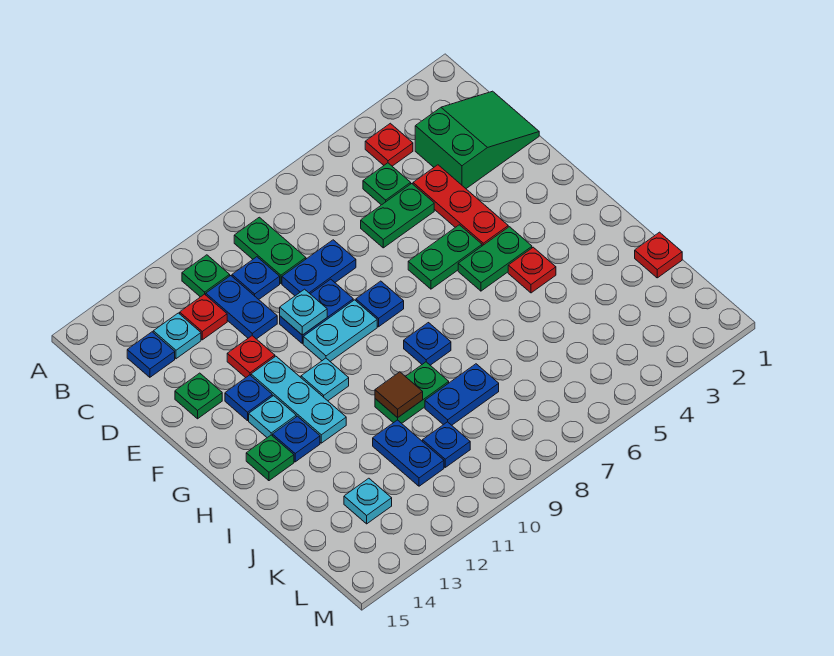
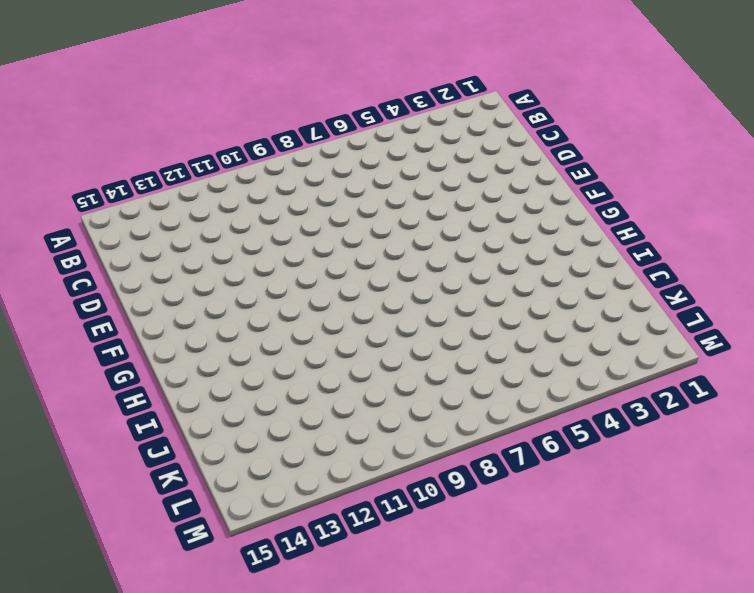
none -> red plate B4 level 1
none -> green plate B9:C9 level 1
none -> green plate B11 level 1
none -> green slope C1:D3 level 1 top 3

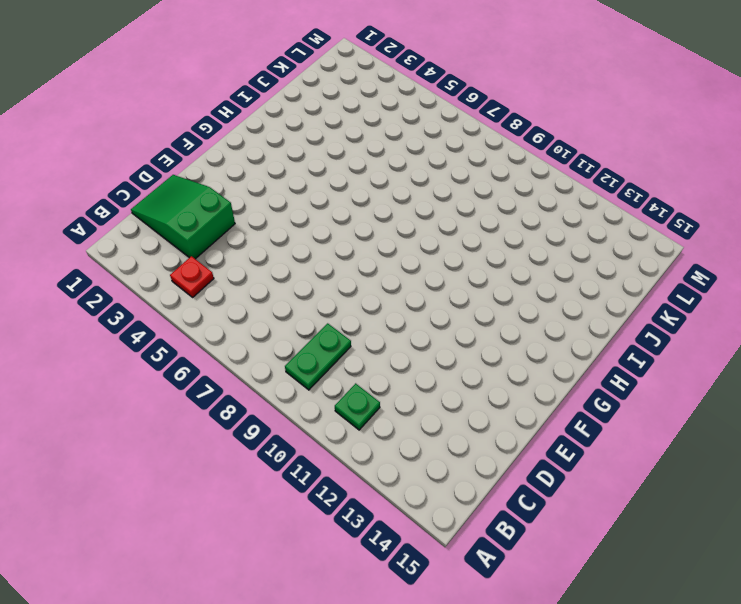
none -> green plate C5 level 1
none -> blue plate C10 level 1
none -> blue plate C11:D11 level 1
none -> red plate C12 level 1

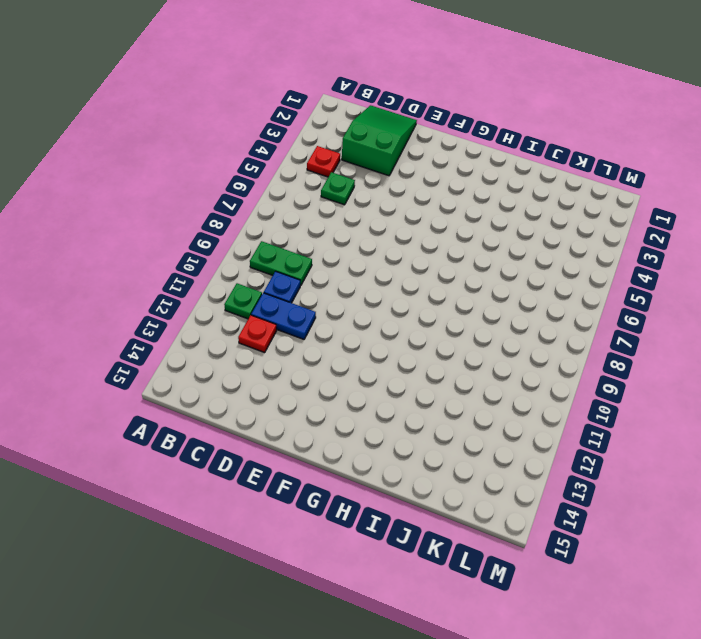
none -> cyan plate C13 level 1
none -> blue plate C14 level 1
none -> red plate D4:F4 level 1
none -> green plate D5:D6 level 1

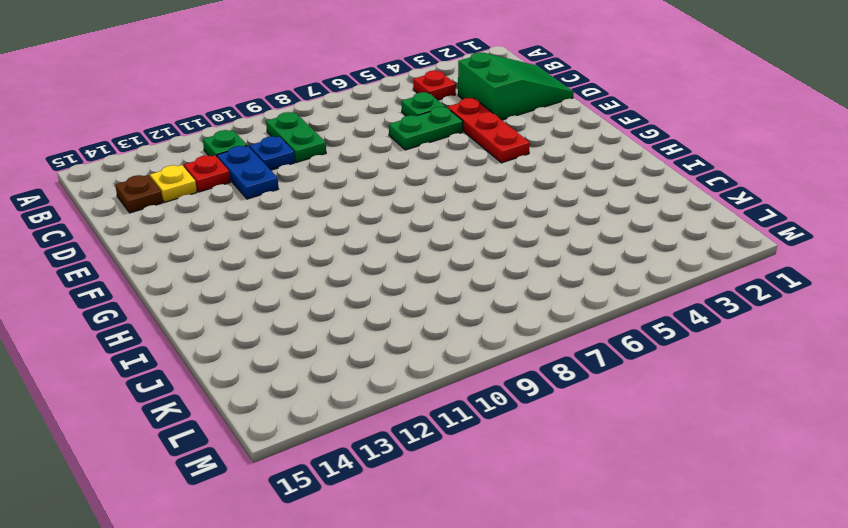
yellow plate C13 level 1 -> cyan plate C13 level 1
brown plate C14 level 1 -> blue plate C14 level 1
none -> blue plate D8:D9 level 1
none -> blue plate E9:E10 level 1
none -> red plate E12 level 1
none -> green plate E14 level 1

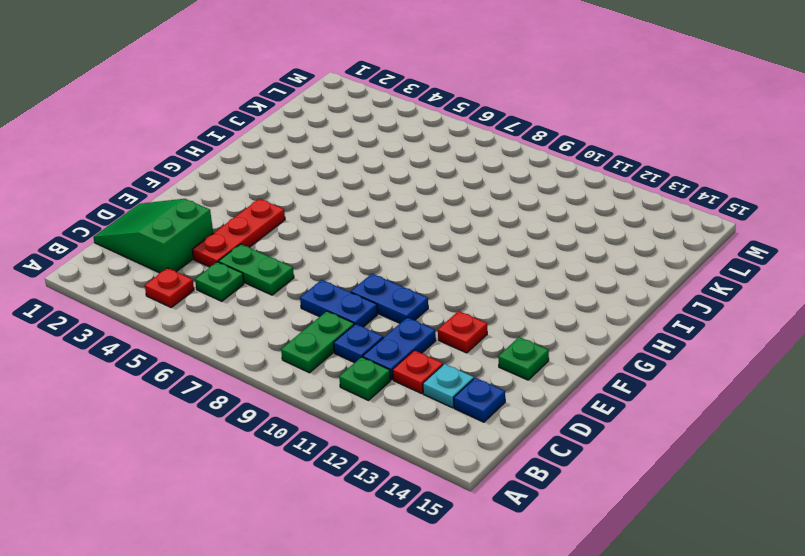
none -> green plate F5:F6 level 1
none -> blue plate F8 level 1
none -> cyan plate F9:F10 level 1
none -> cyan plate F12:H12 level 1

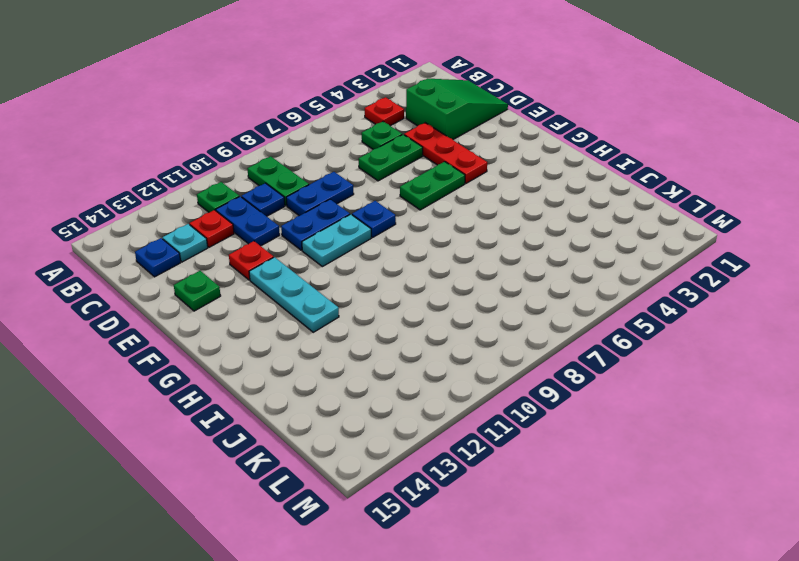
none -> blue plate F13 level 1
none -> green plate G4:G5 level 1
none -> cyan plate G11 level 1
none -> cyan plate G13 level 1

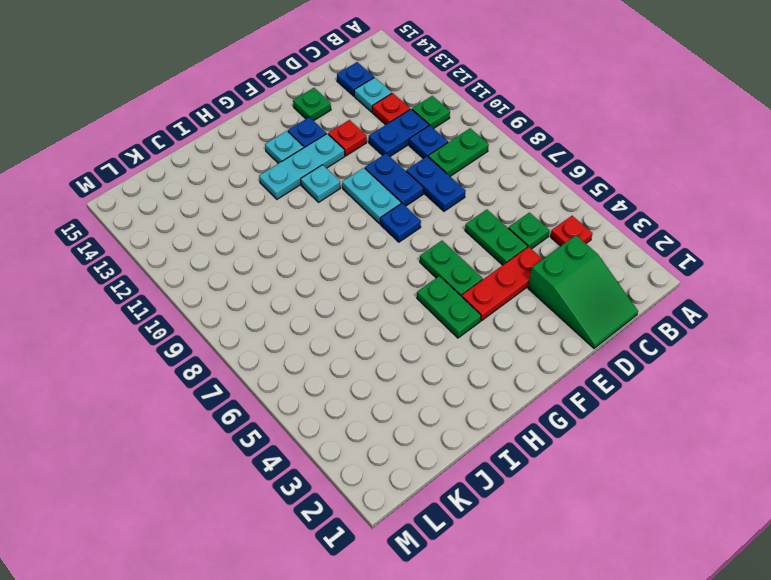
none -> red plate H4 level 1
none -> blue plate H8 level 1
none -> blue plate H13 level 1
none -> green plate H14 level 1

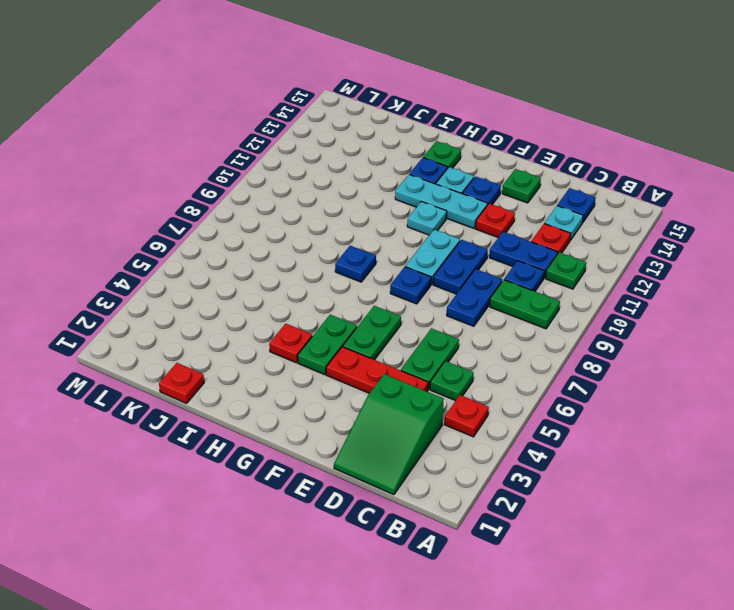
none -> green plate I9:I10 level 1
none -> blue plate J8:J9 level 1
none -> blue plate J11:K11 level 1
none -> blue plate K10 level 1

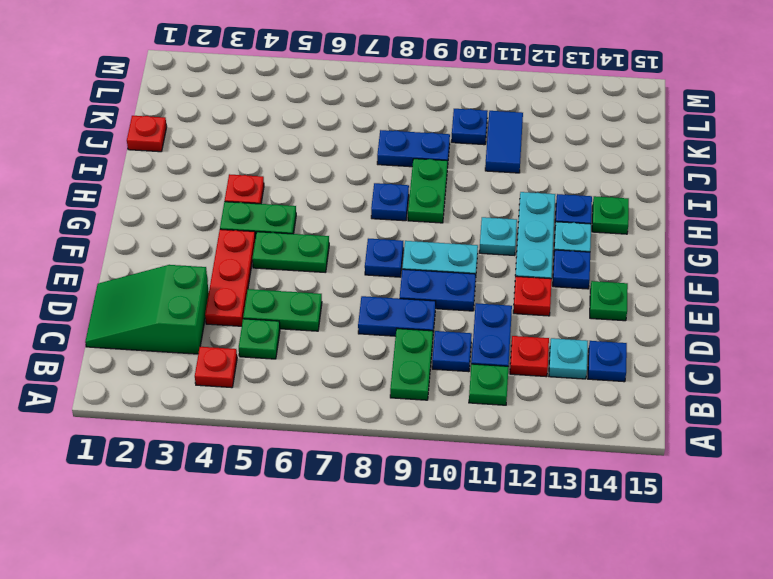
green plate H9:I9 level 1 -> green plate I9:I10 level 1
blue tile J11:K11 level 1 -> blue plate J11:K11 level 1
none -> cyan plate K13 level 1
none -> cyan plate E10 level 2
none -> brown tile I10 level 2

